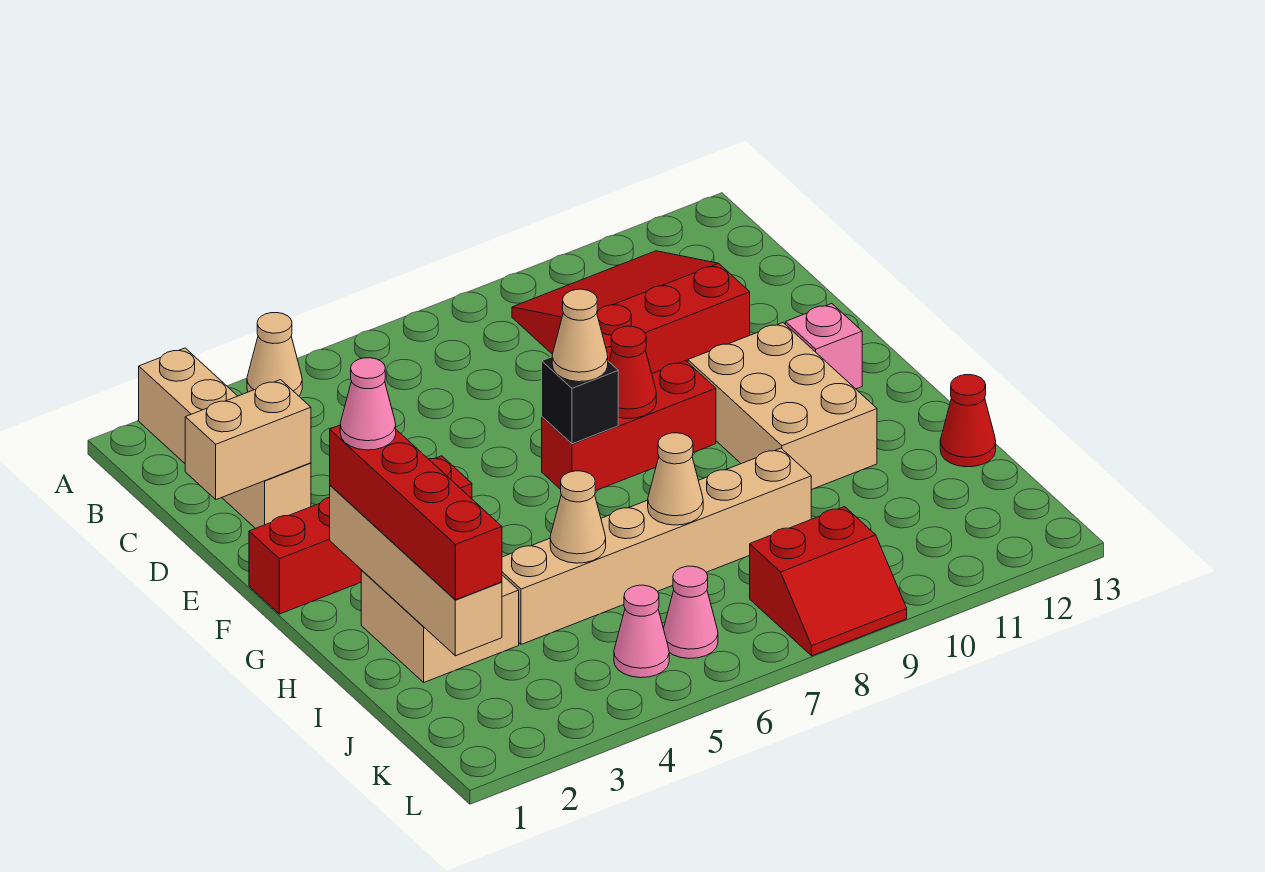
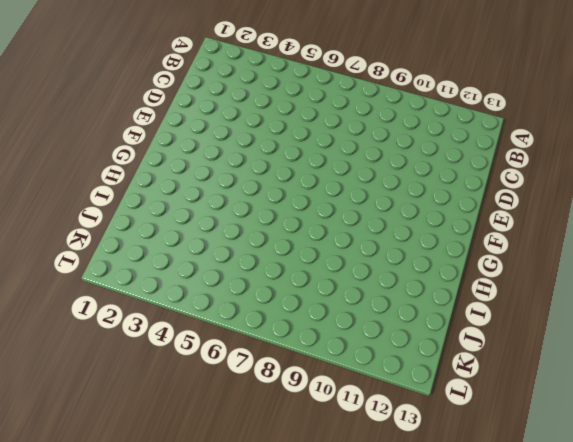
none -> tan brick A2:D2 level 1
none -> tan cone A4 level 1
none -> red slope B9:D11 level 1 top D

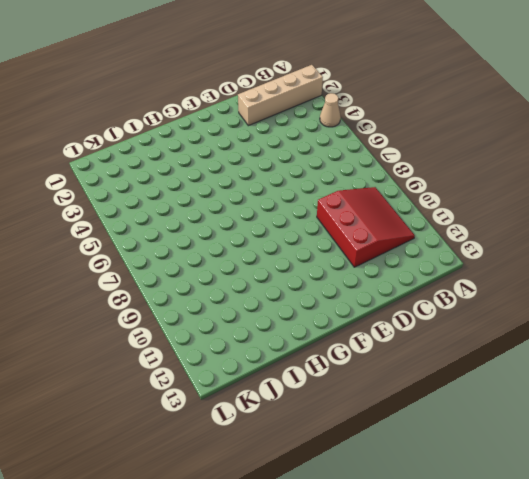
none -> red brick F1:F4 level 1
none -> red brick F7:F9 level 1
none -> tan brick F10:H11 level 1

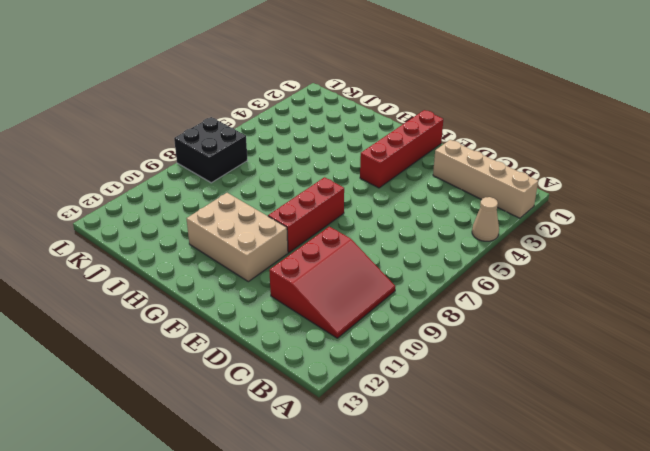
black brick K7:L8 level 1 -> red slope K8:L9 level 1 top K
none -> pink brick F12 level 1
none -> tan brick H2:I3 level 1
none -> tan brick I4:I9 level 1

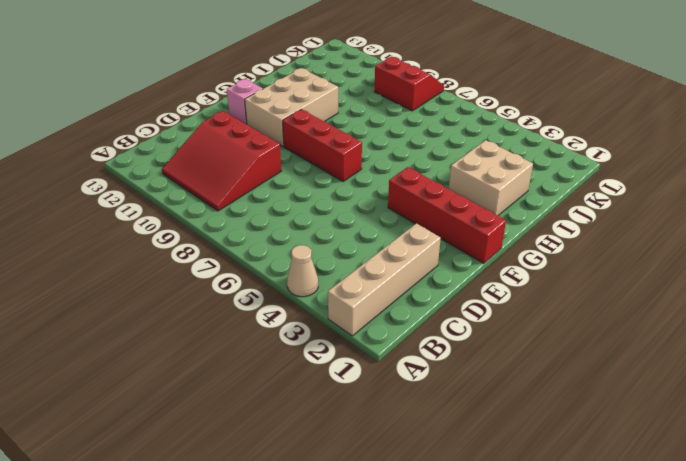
none -> tan brick I4:I9 level 1
none -> red cone I13 level 1
none -> pink cone K5 level 1

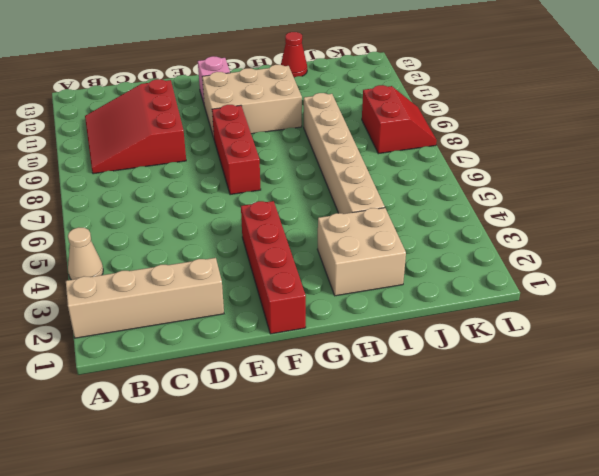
none -> pink cone K5 level 1
none -> pink cone K6 level 1
none -> tan brick D1:D2 level 2

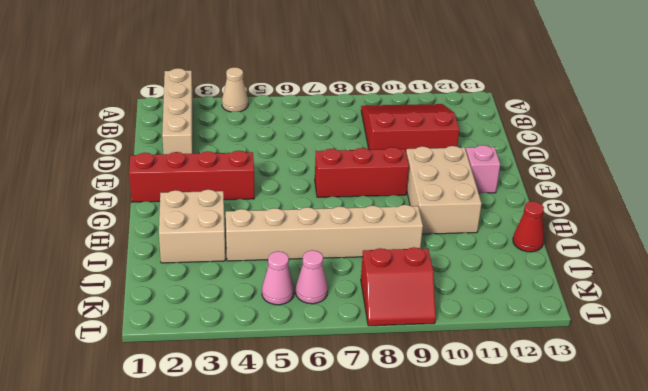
none -> tan brick D1:D2 level 2
none -> black brick F7 level 2
none -> red cone F8 level 2

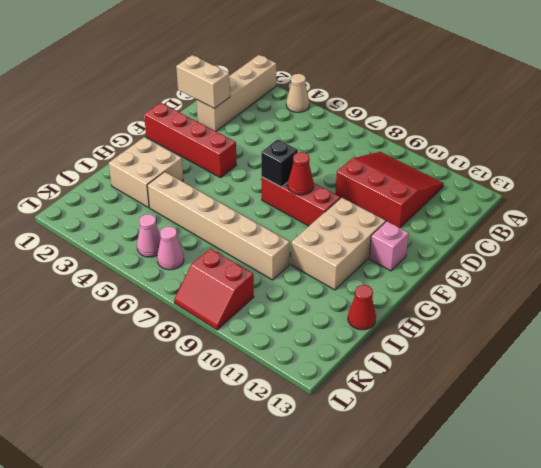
none -> tan brick G2:J2 level 2
none -> tan cone I5 level 2
none -> tan cone I7 level 2

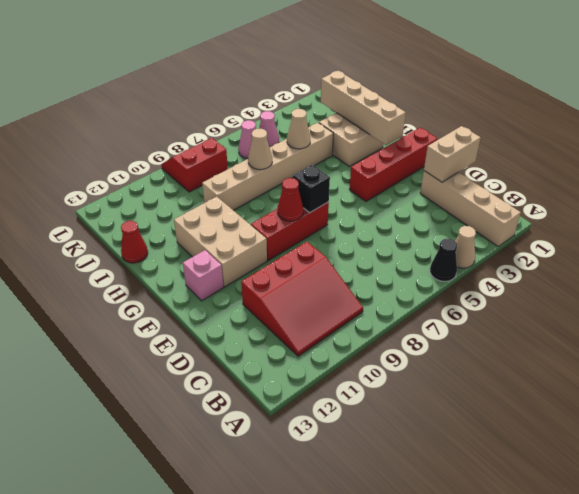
black cone A5 level 1 -> none
none -> tan cone F7 level 3
none -> red brick G2:J2 level 3
none -> pink cone G2 level 4

